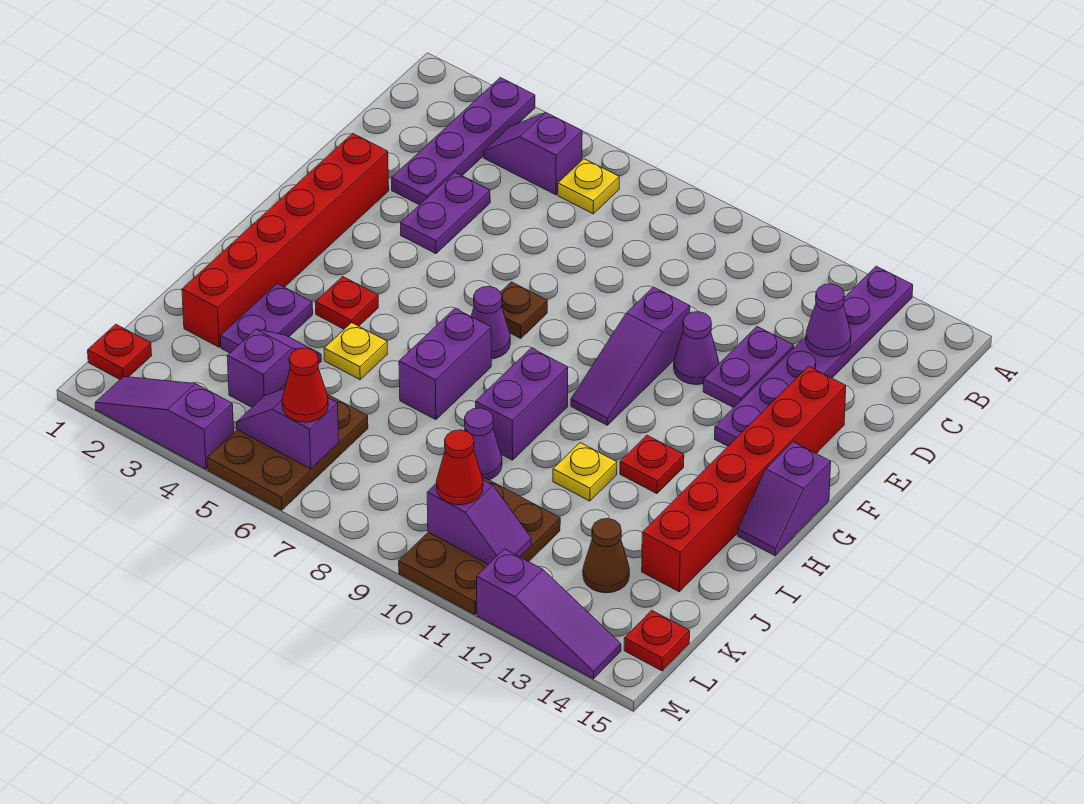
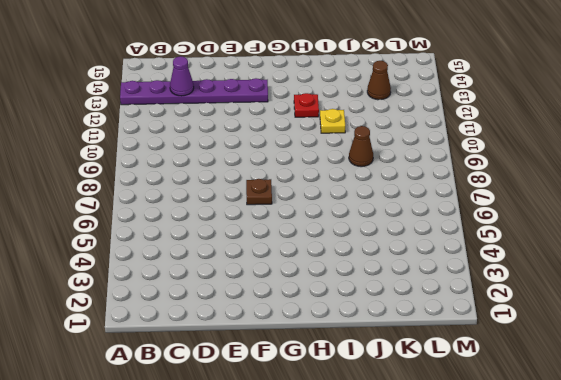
brown cone J9 level 1 -> purple cone J9 level 1
none -> purple plate A3:D3 level 1
none -> purple slope B4:B5 level 1 top 5
none -> yellow plate B6 level 1
none -> purple plate D4:E4 level 1

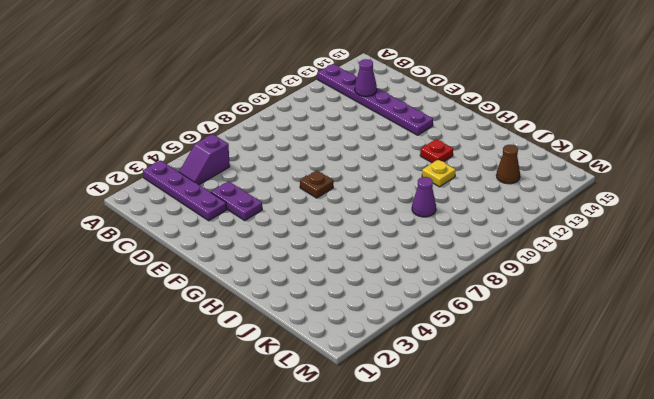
none -> yellow plate B6 level 1
none -> purple plate D12:E12 level 1
none -> red brick E2:J2 level 1
none -> purple slope E10:G10 level 1 top E

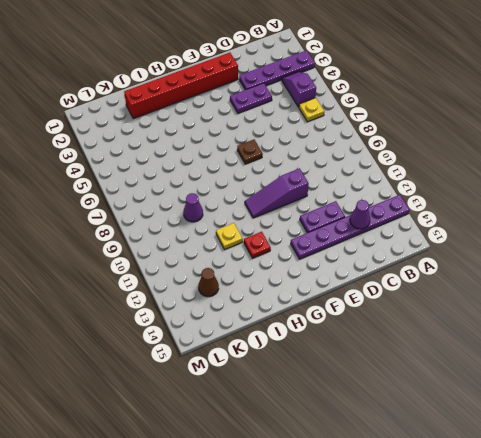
none -> purple cone E11 level 1
none -> red brick E14:J14 level 1
none -> purple cone G7 level 1
none -> purple slope G15:H15 level 1 top G

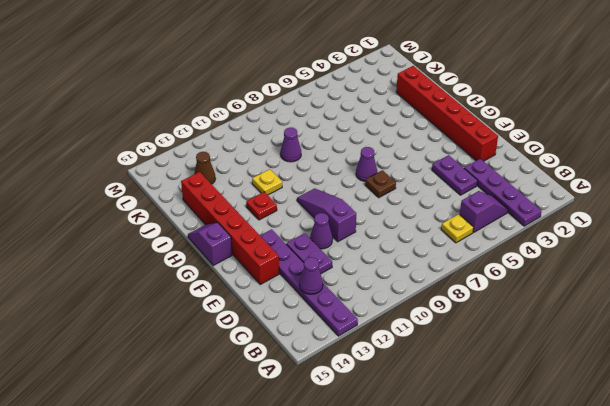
none -> red plate H4 level 1
none -> purple brick H7:I7 level 1
none -> purple brick H9:I9 level 1
none -> purple plate I3:J3 level 1

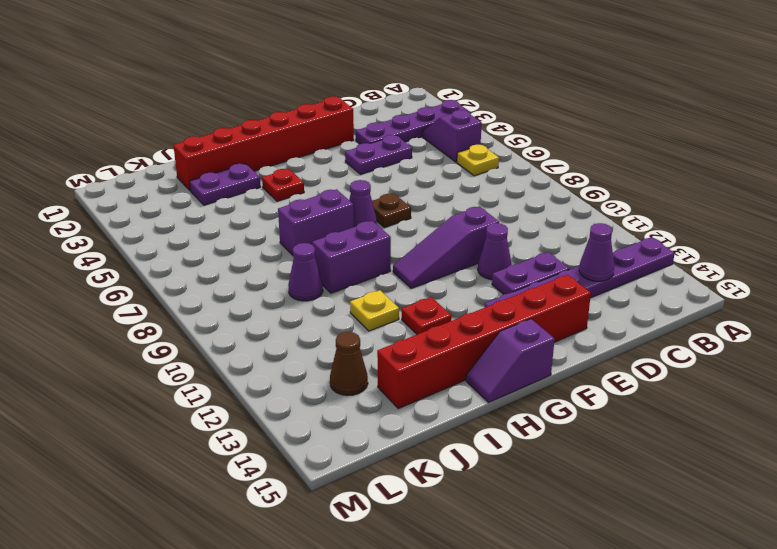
none -> yellow plate I5 level 1
none -> purple slope J4:K4 level 1 top K
none -> brown plate K5:M6 level 1
none -> brown plate K10:M11 level 1

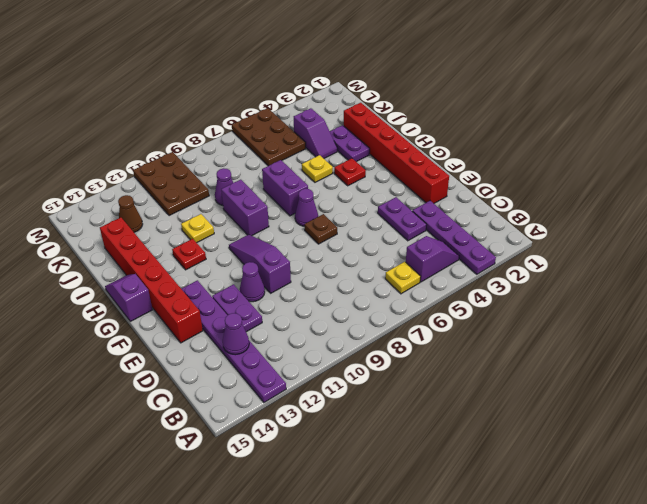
none -> red plate L1 level 1
none -> red plate L15 level 1
none -> purple slope M2:M4 level 1 top 4
none -> purple slope M12:M14 level 1 top 12

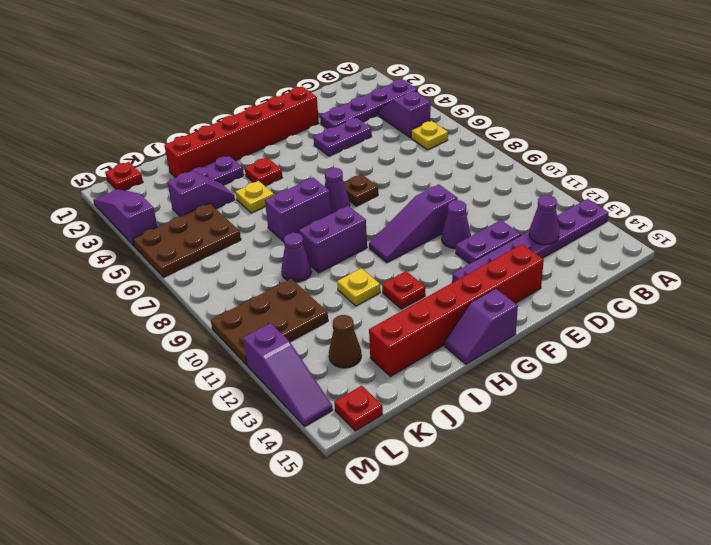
none -> purple slope L5:L6 level 2 top 6
none -> purple slope L10:L11 level 2 top 10
none -> red cone L6 level 3
none -> red cone L10 level 3

